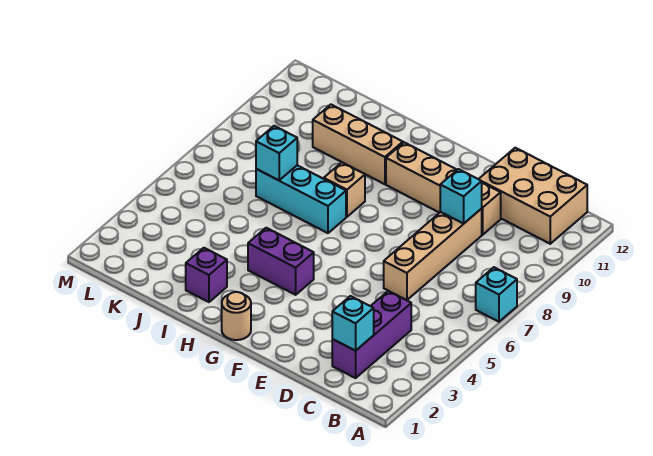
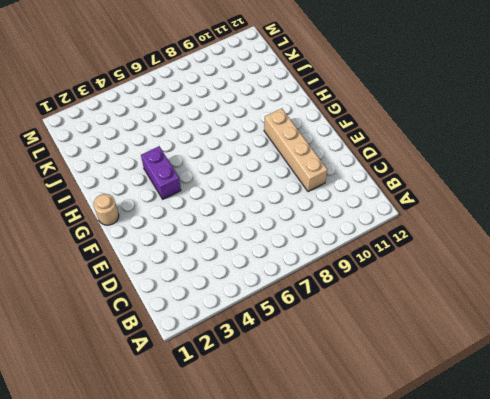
none -> cyan brick A7 level 1
none -> tan brick B11:D12 level 1
none -> purple brick C2:C4 level 1

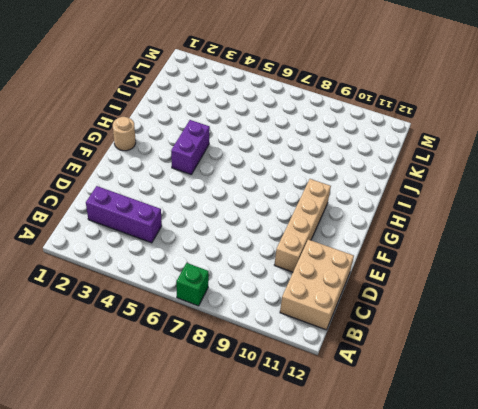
green brick A7 level 1 -> cyan brick A7 level 1
none -> tan brick D6:D9 level 1
none -> cyan brick H7:J7 level 1
none -> tan brick H8 level 1

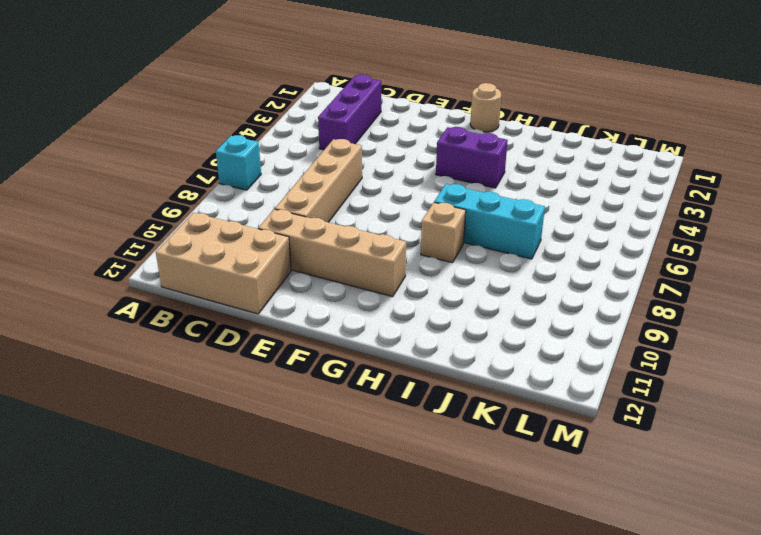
none -> tan brick H10:J10 level 1
none -> purple brick I2 level 1
none -> cyan brick C2 level 2

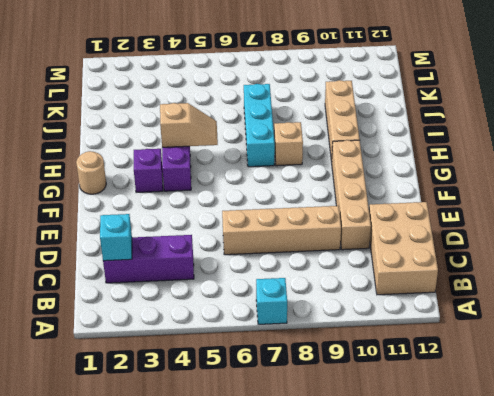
purple brick G3 level 1 -> purple brick I2 level 1
tan slope H4:H5 level 2 top 4 -> none
none -> cyan brick D9 level 2
none -> cyan brick J7 level 2

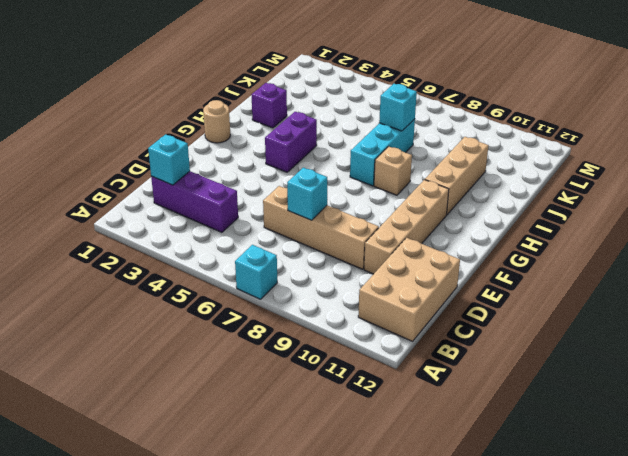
cyan brick D7 level 2 -> cyan brick D9 level 2

